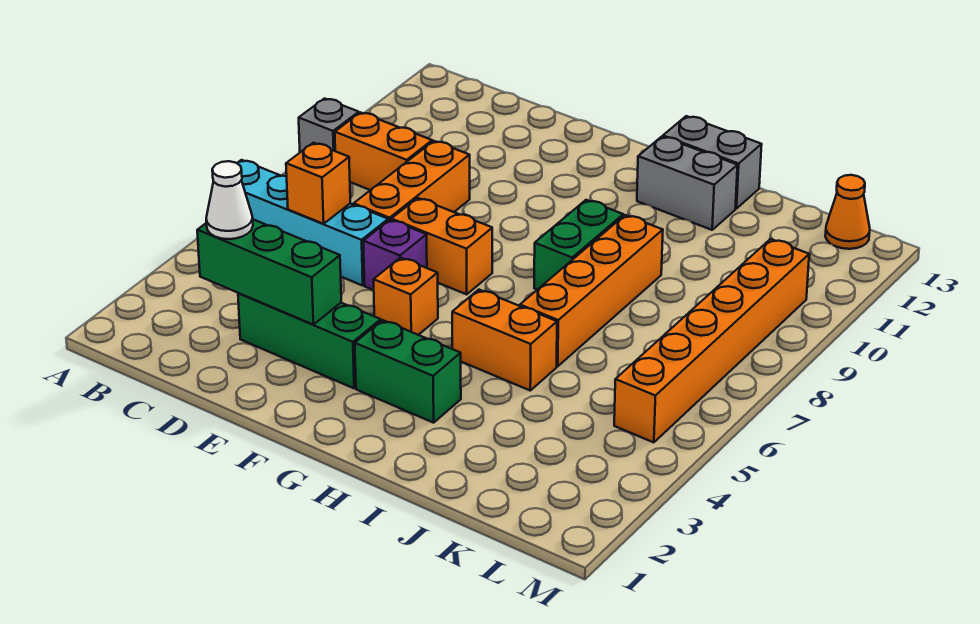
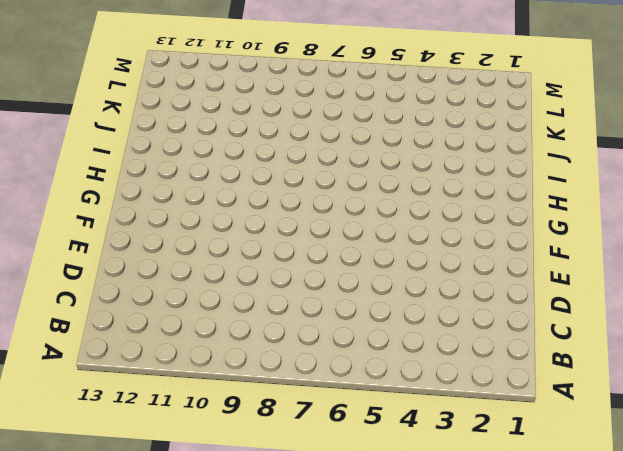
none -> cyan brick A6:D6 level 1
none -> grey brick A9 level 1
none -> orange brick B9:C9 level 1

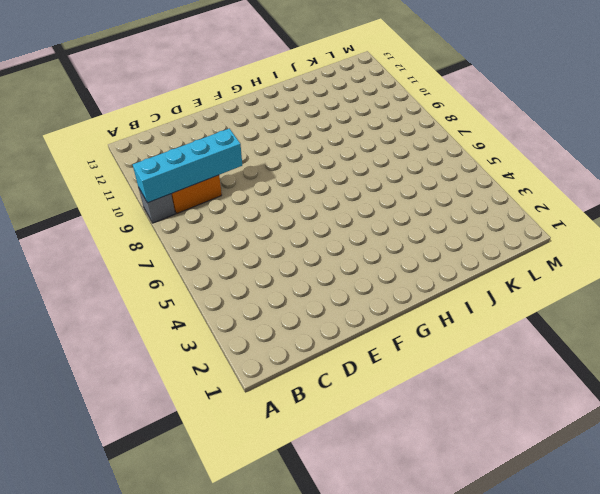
cyan brick A9:D9 level 2 -> cyan brick A6:D6 level 1
none -> green brick D3:F3 level 1
none -> orange brick D7:D9 level 1
none -> purple brick E6 level 1

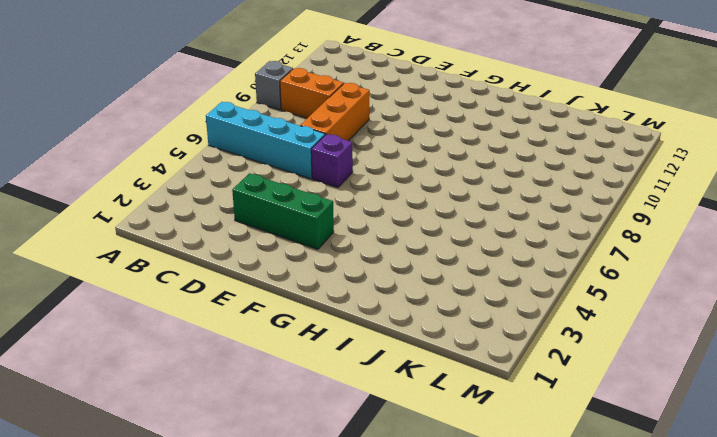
none -> orange brick E7:F7 level 1
none -> orange brick F5 level 1
none -> green brick G3:H3 level 1

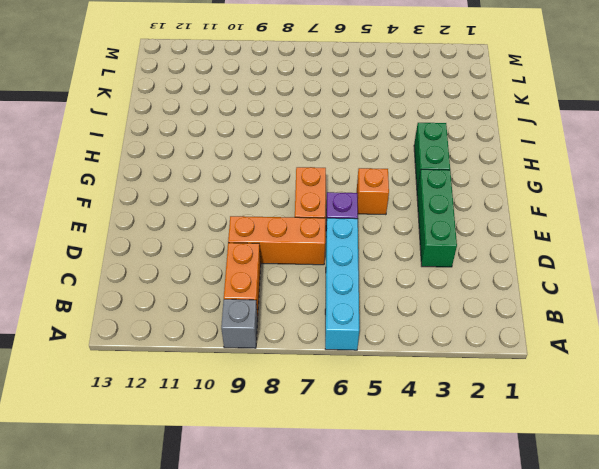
none -> orange brick H5:I5 level 1
none -> green brick H8:H9 level 1
none -> grey brick H12:I12 level 1

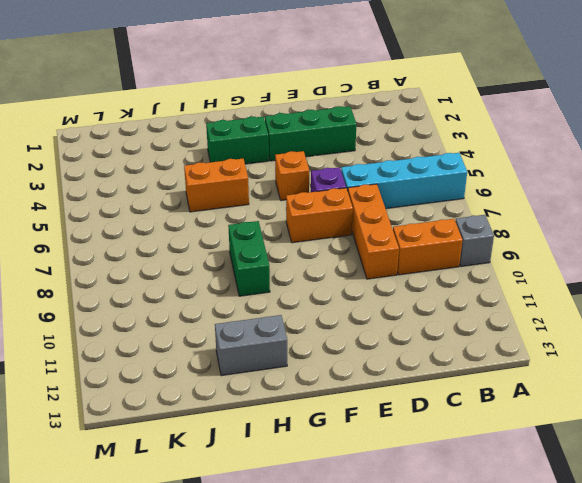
none -> grey brick H13:I13 level 1
none -> orange brick I6:I9 level 1
none -> orange brick L5:L10 level 1

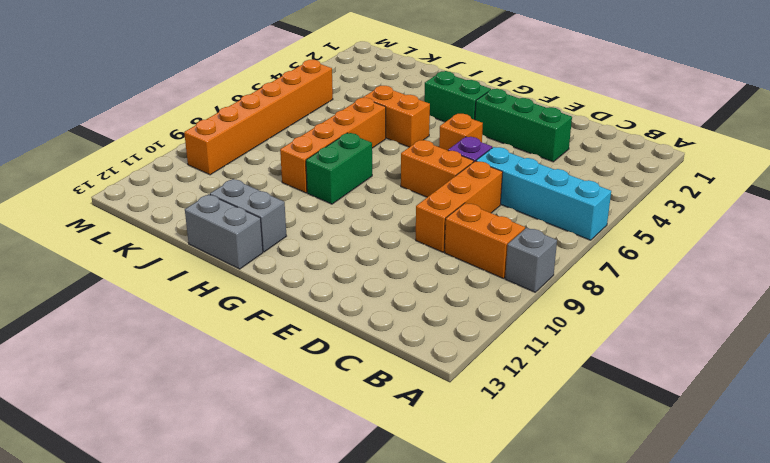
none -> orange cone L13 level 1
none -> green brick C3:E3 level 2
none -> orange brick C6 level 2

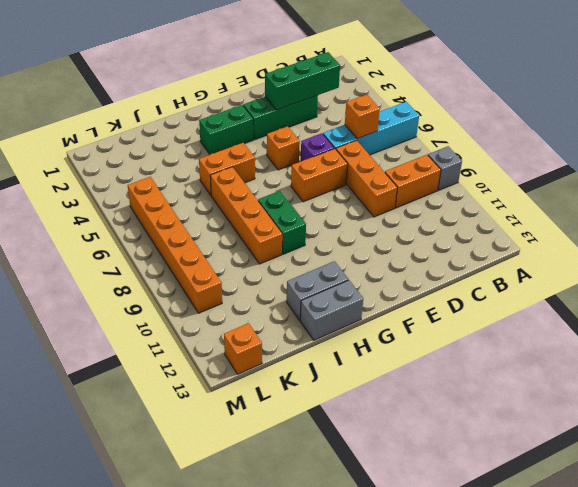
orange brick L13 level 1 -> orange cone L13 level 1
none -> white cone C3 level 3

